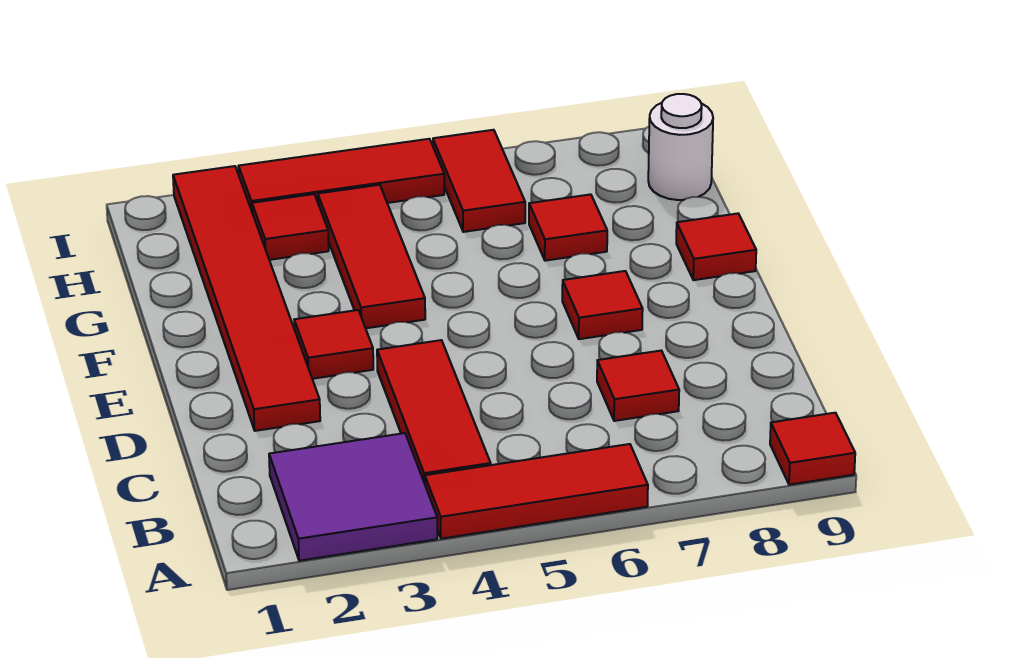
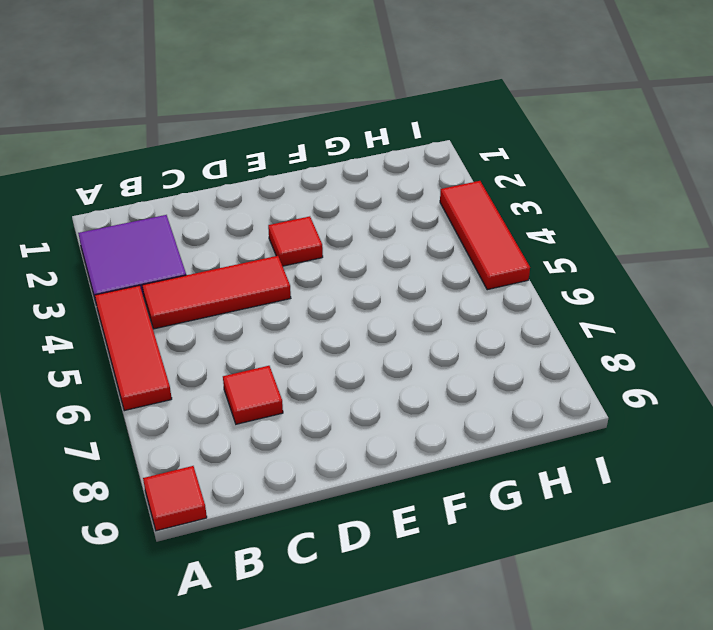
none -> red tile D2:I2 level 1
none -> red tile E7 level 1
none -> red tile F4:H4 level 1

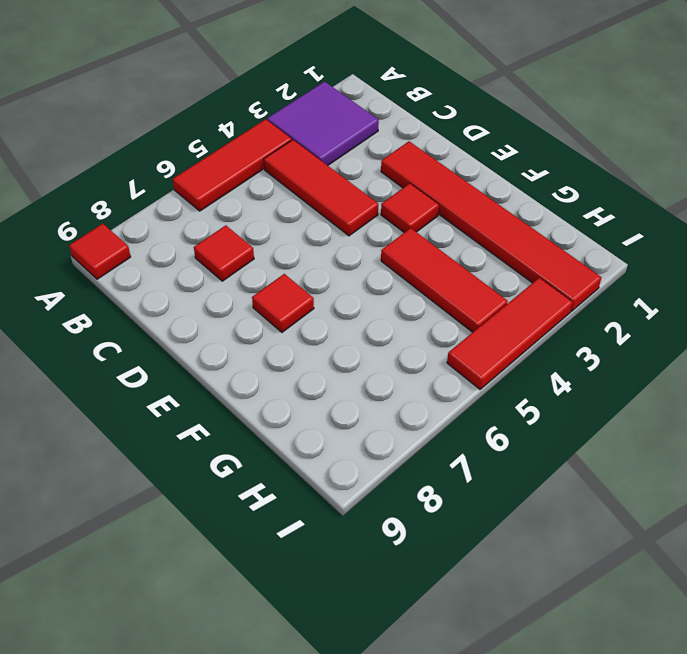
none -> red tile F9 level 1
none -> red tile G7 level 1
none -> red tile H3 level 1

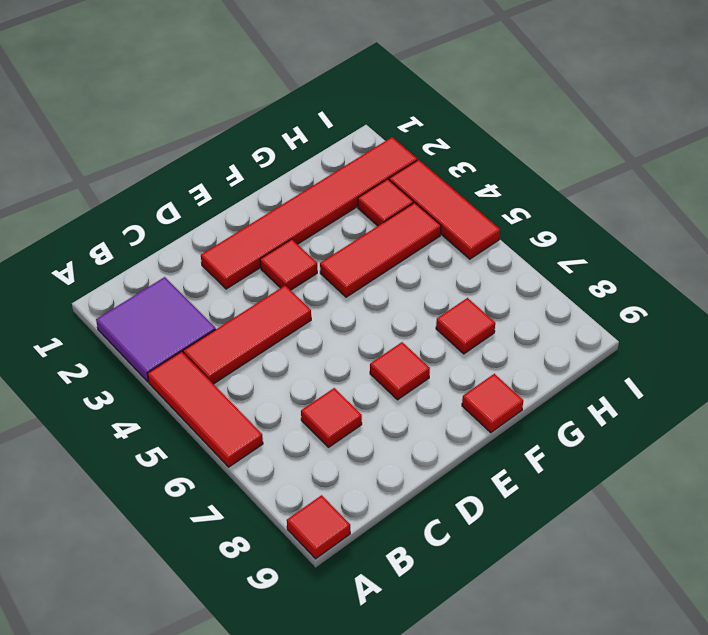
none -> red tile H6:I6 level 1
none -> white round brick H9 level 1

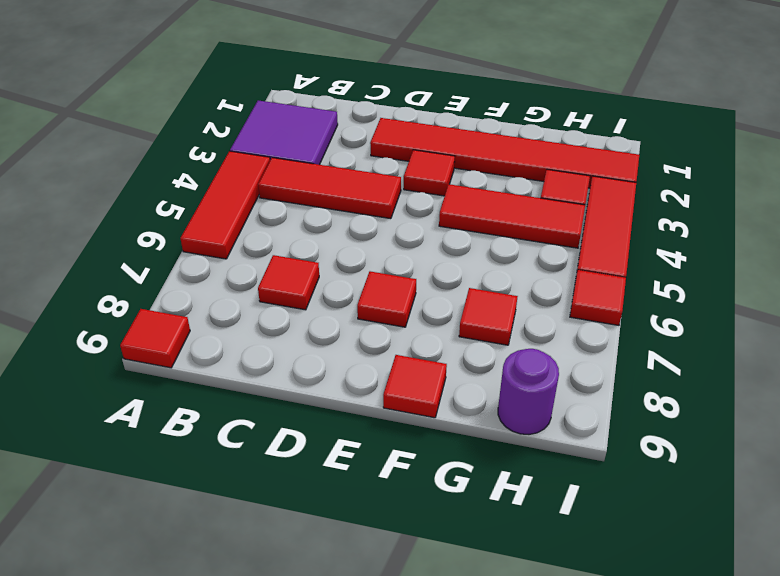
purple round brick H9 level 1 -> white round brick H9 level 1
red tile I6 level 1 -> red tile H6:I6 level 1

